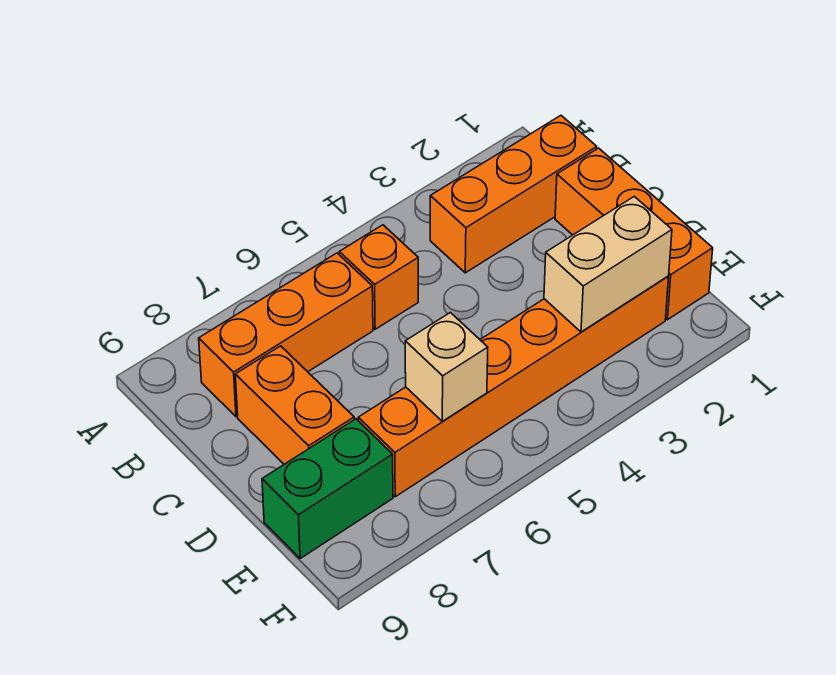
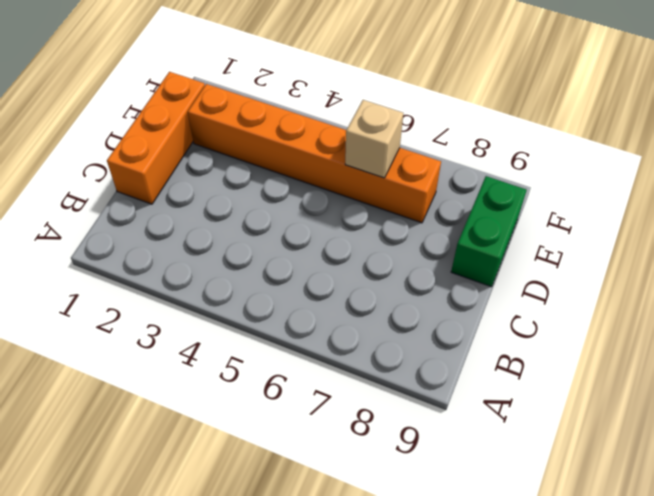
green brick D9:E9 level 1 -> green brick E8:E9 level 1
none -> orange brick B1:B3 level 1
none -> orange brick B5 level 1

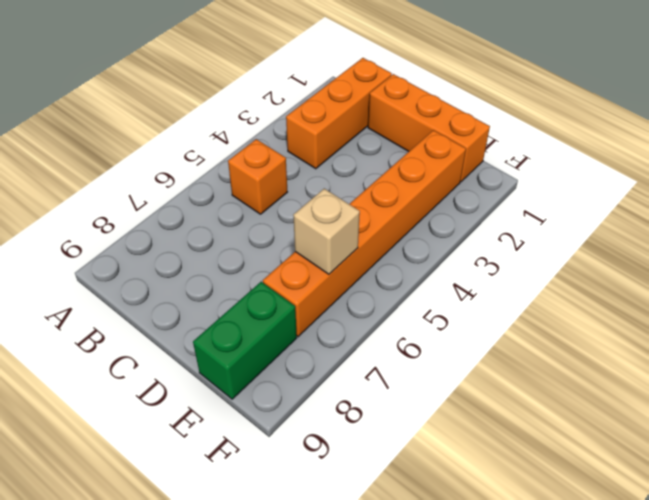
none -> orange brick B6:B8 level 1
none -> orange brick C8:D8 level 1

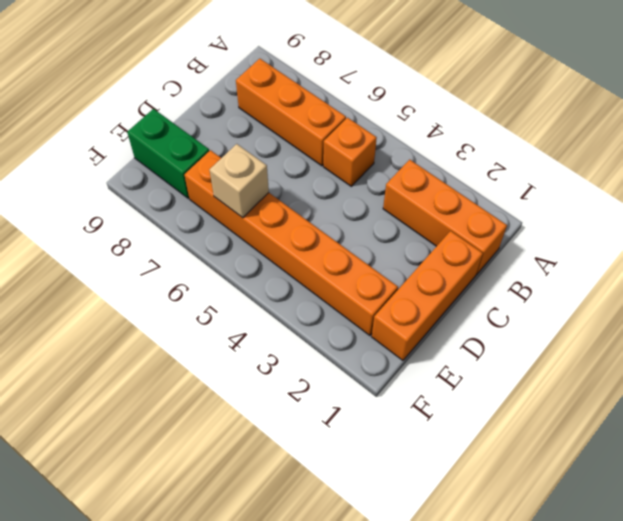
none -> orange brick C8:D8 level 1
none -> tan brick E2:E3 level 2

